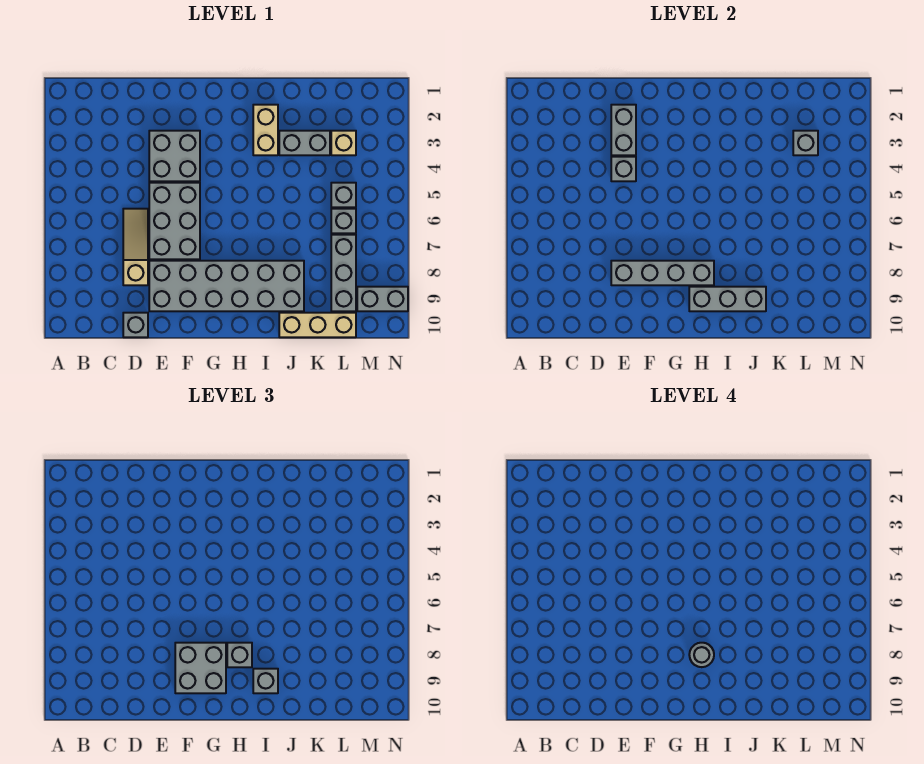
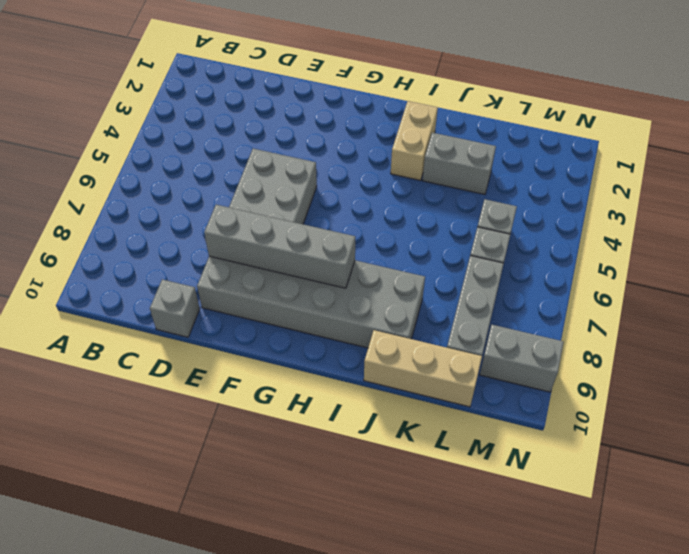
none -> tan slope D6:D8 level 1 top 8
none -> grey brick E3:F4 level 1
none -> tan brick L3 level 1

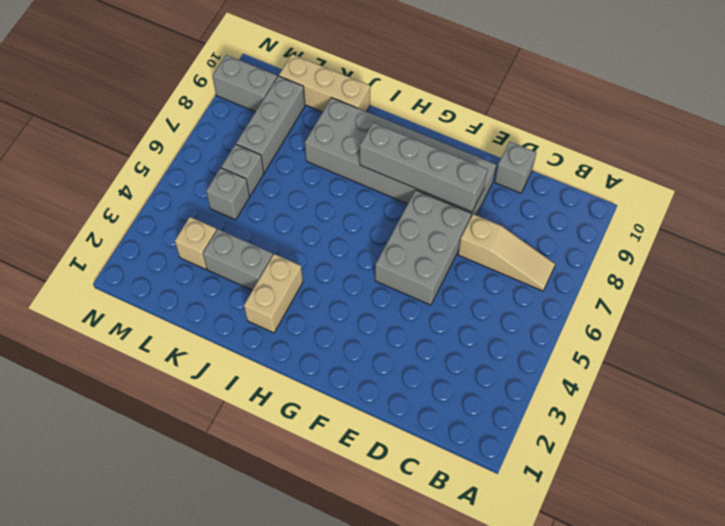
tan slope B7:D7 level 1 top D -> tan slope D6:D8 level 1 top 8
none -> grey brick E3:F4 level 1
none -> grey brick E2:E3 level 2
none -> grey brick E4 level 2

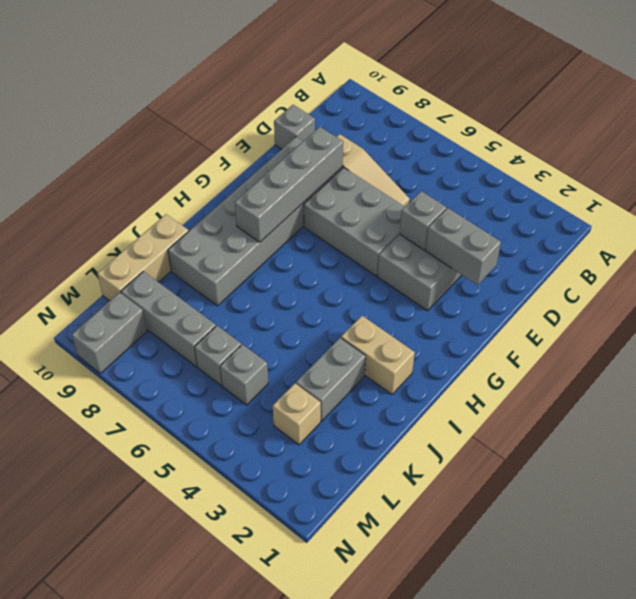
none -> grey brick H9:J9 level 2
none -> grey brick L3 level 2
none -> grey brick F8:G9 level 3

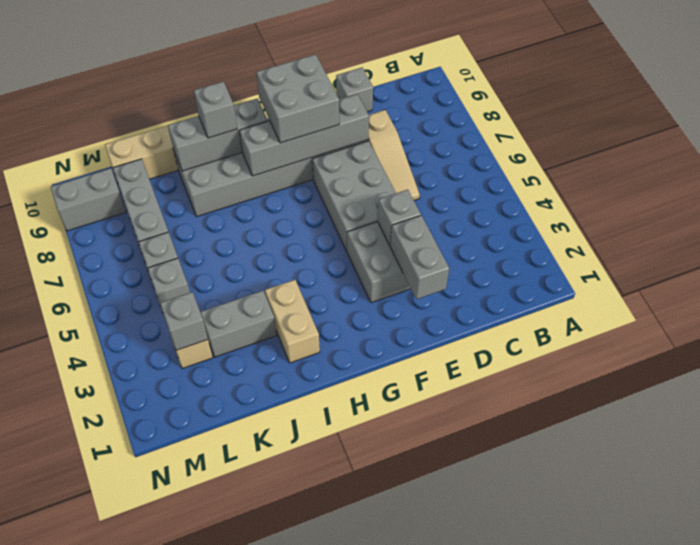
none -> grey brick H8 level 3
none -> grey round brick H8 level 4

